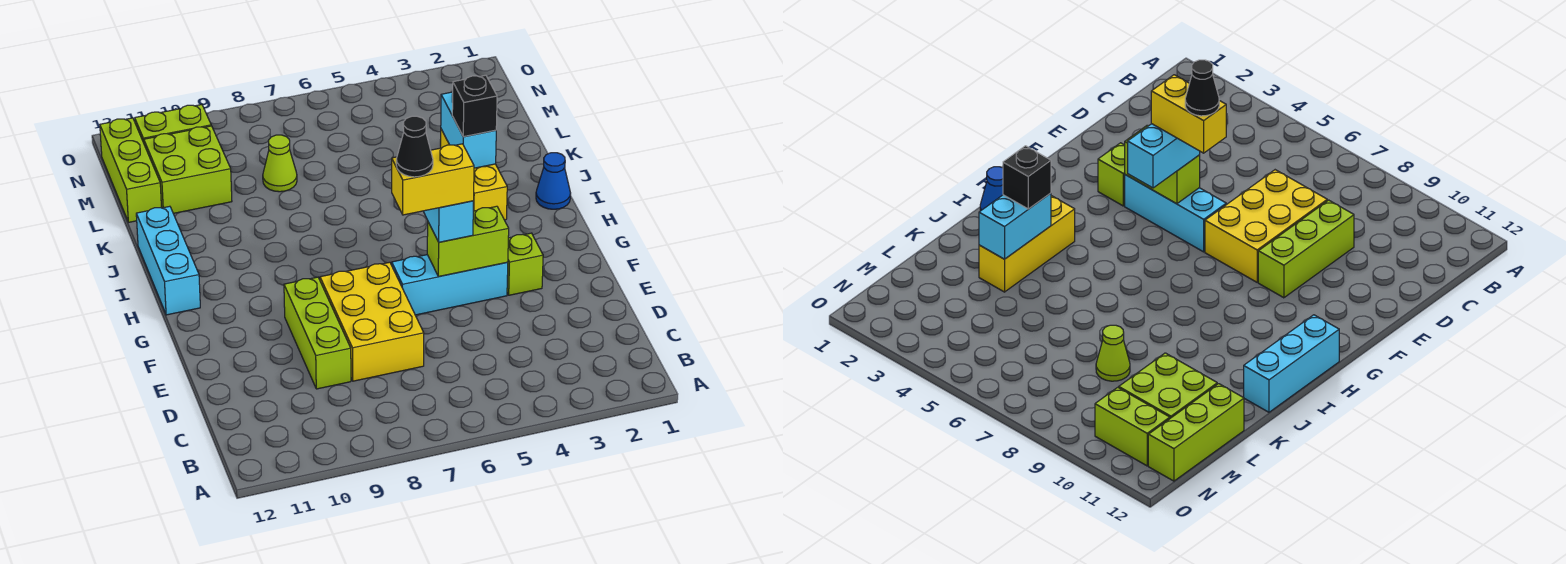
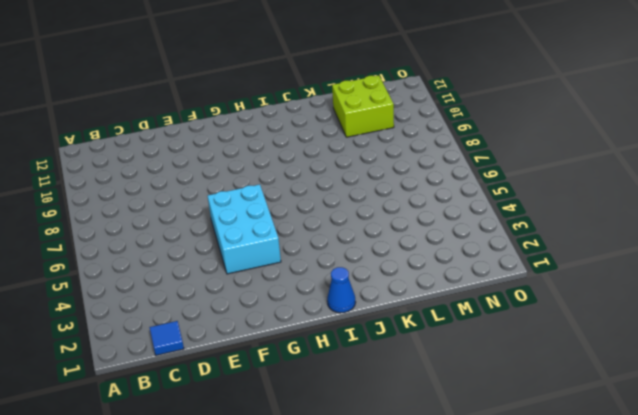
blue tile C1 level 1 -> none
cyan brick F4:G6 level 1 -> cyan brick F4:F6 level 1
none -> yellow brick D7:F8 level 1
none -> lime brick D9:F9 level 1
none -> lime brick F3 level 1

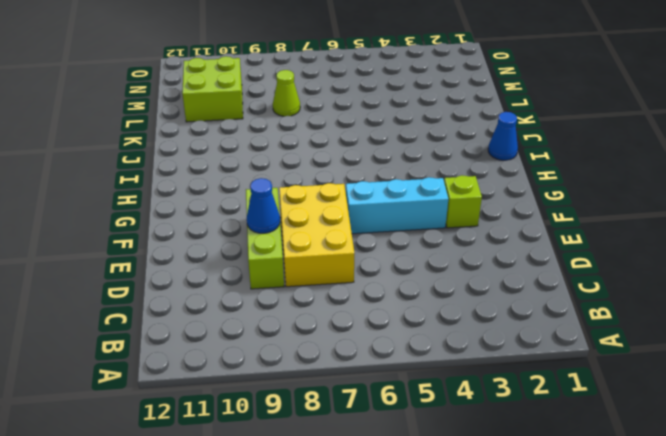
blue cone E9 level 2 -> none
none -> cyan brick H12:J12 level 1
none -> yellow brick I3:K3 level 1
none -> lime brick L12:N12 level 1

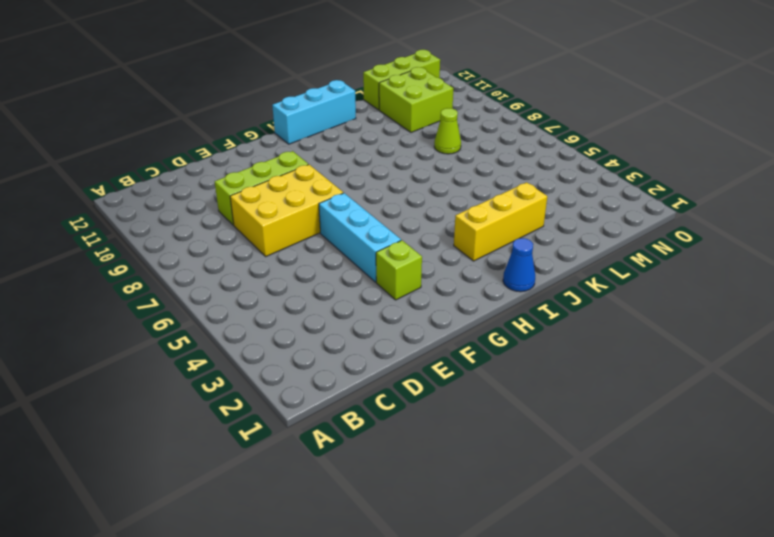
none -> lime brick N10:N11 level 1
none -> lime brick F4:F5 level 2
none -> cyan brick J3:K3 level 2

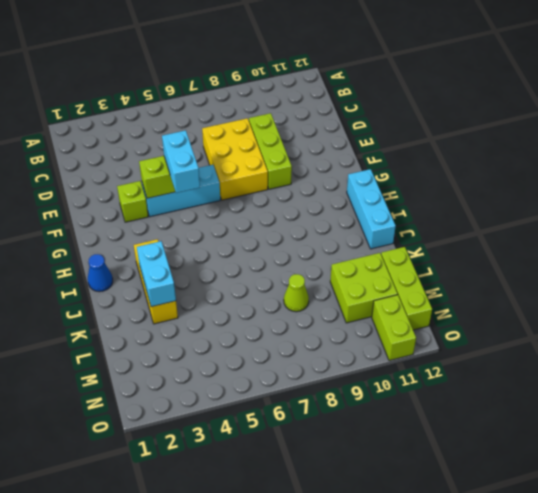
lime brick N11:O11 level 1 -> lime brick N10:N11 level 1
none -> black brick J3 level 3
none -> yellow brick F5:F6 level 4
none -> black cone F6 level 5

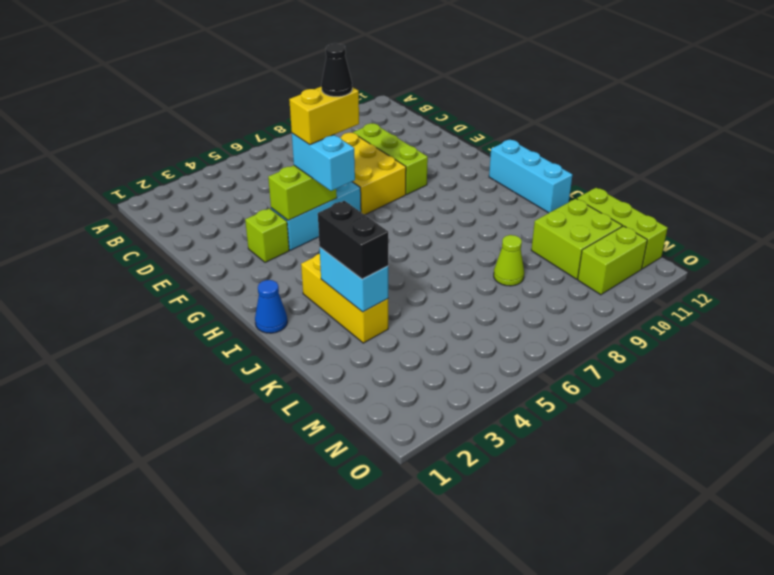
black brick J3:K3 level 3 -> black brick J3 level 3

